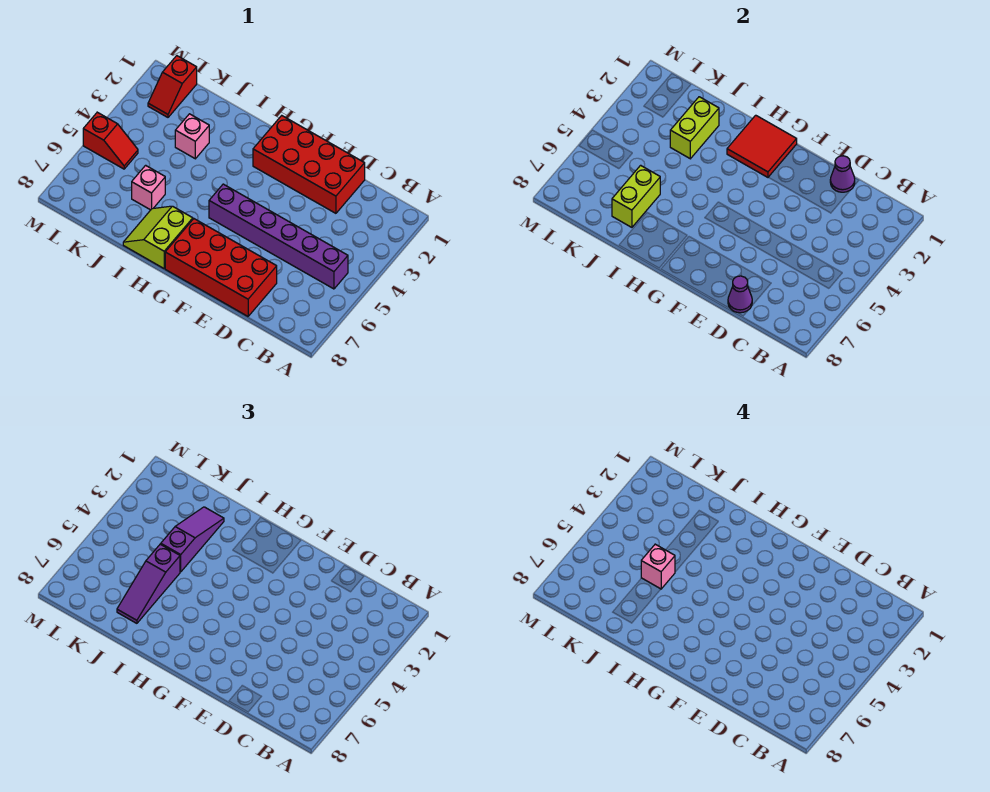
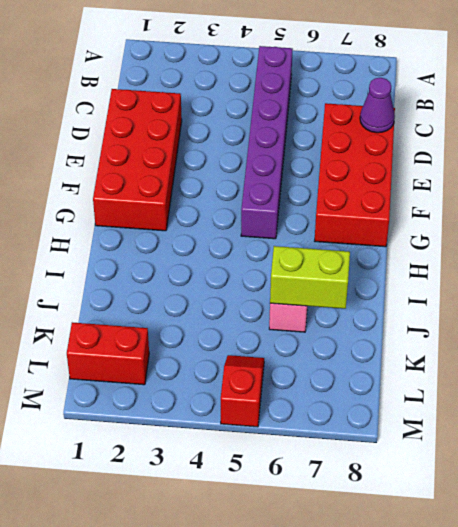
red brick L1:L2 level 1 -> red slope L1:L2 level 1 top 1
none -> lime slope H7:I8 level 1 top H
none -> pink brick J3 level 1
none -> purple cone D1 level 2

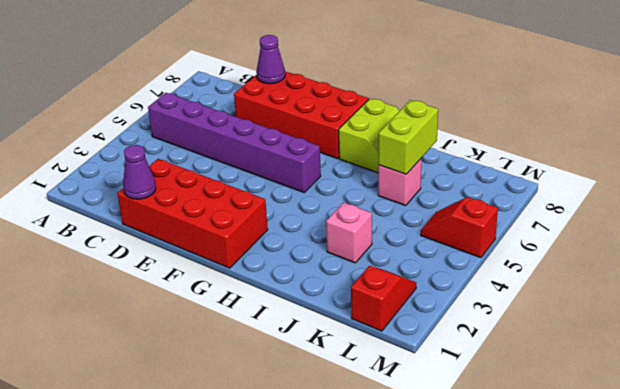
none -> red tile G1:H2 level 2
none -> lime brick J2:J3 level 2
none -> purple slope J2:J4 level 3 top 4

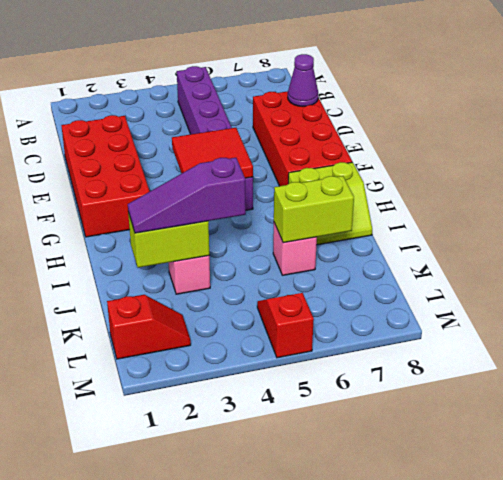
red tile F4:G5 level 2 -> red tile G1:H2 level 2
none -> purple cone D1 level 2
none -> purple slope J5:J7 level 3 top 5
none -> pink brick J5 level 4

